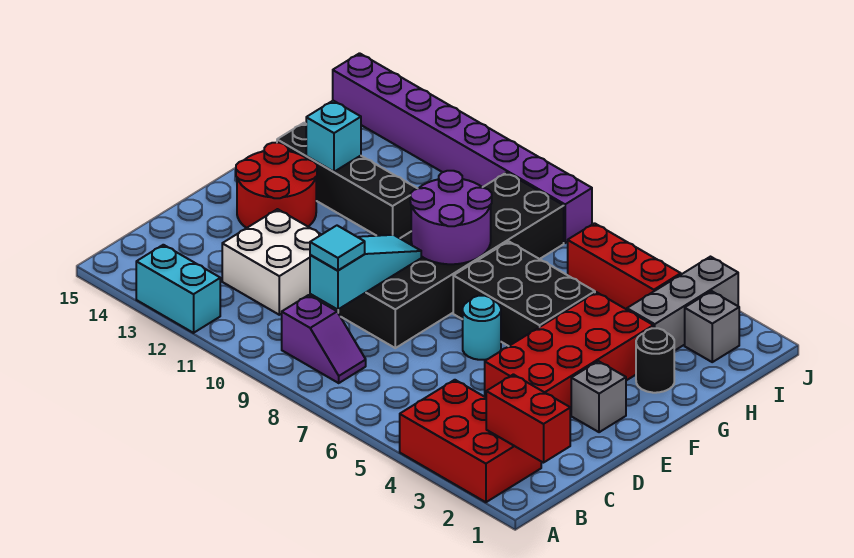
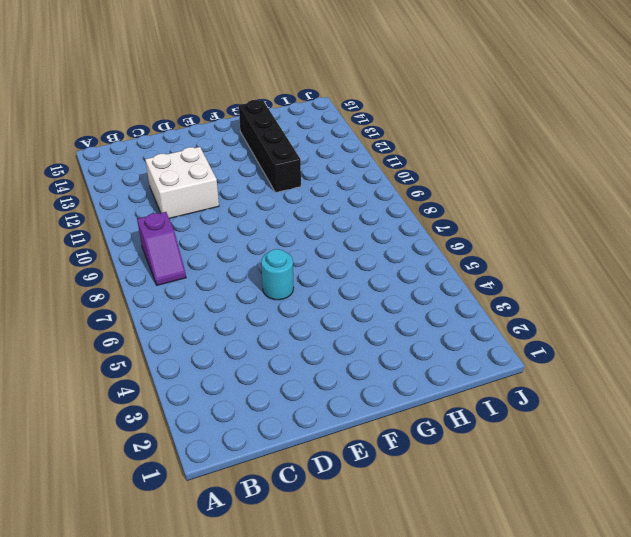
none -> red brick A2:B4 level 1
none -> cyan brick A12:A13 level 1
none -> red brick D3:G4 level 1

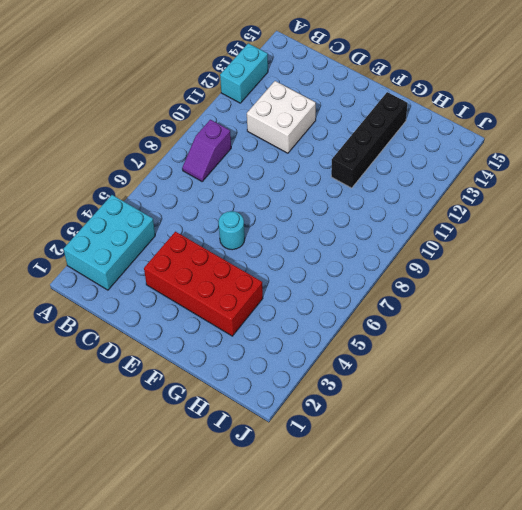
cyan brick A2:B4 level 1 -> red brick A2:B4 level 1
none -> black brick D8:I9 level 1
none -> grey brick E2 level 1
none -> red round brick E13:F14 level 1

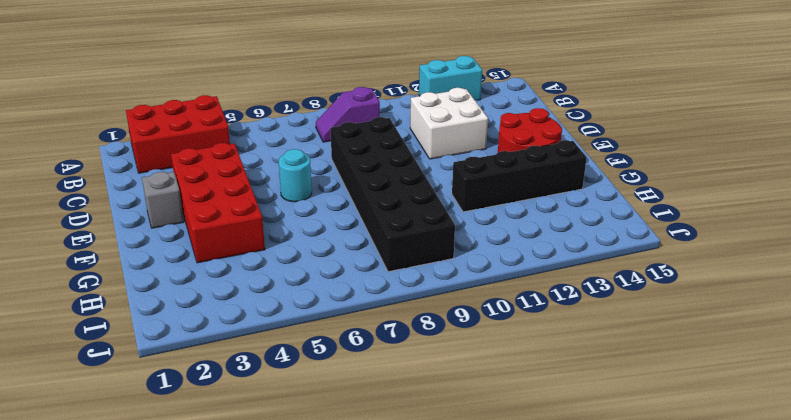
none -> black brick F5:G7 level 1
none -> black round brick G2 level 1
none -> grey brick H3:J3 level 1

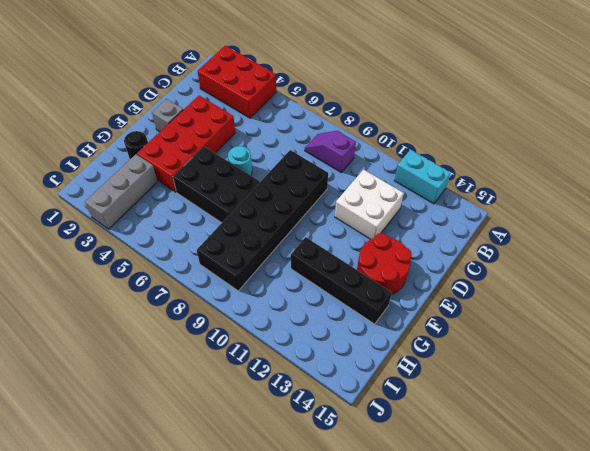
none -> grey brick I2 level 1
none -> red brick I4:I6 level 1
none -> purple brick J8:J15 level 1

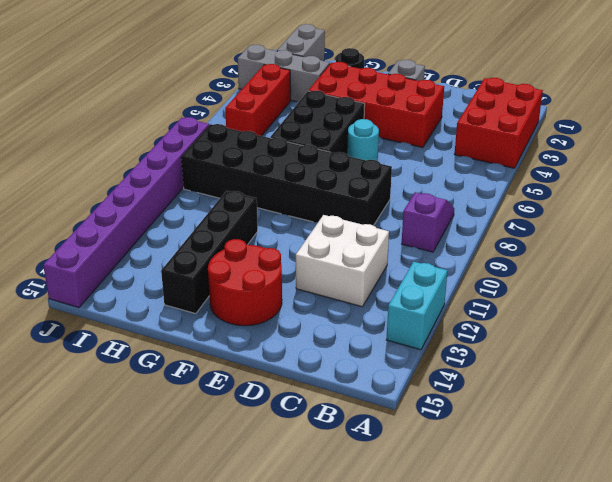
grey brick I1:I2 level 1 -> grey brick I2 level 1
none -> red brick B1:B2 level 2
none -> cyan slope C9:E9 level 2 top C
none -> purple round brick F8:G9 level 2

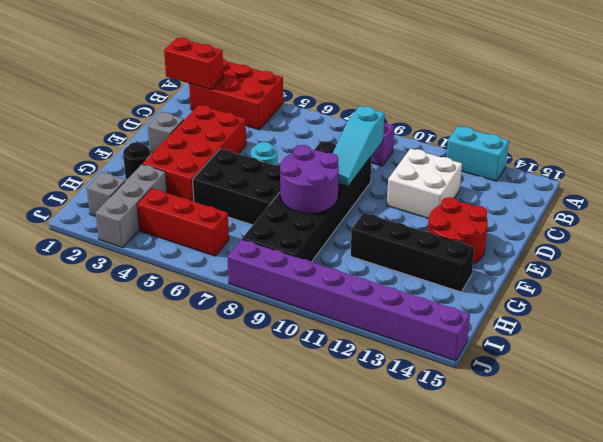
none -> cyan brick G13 level 2
none -> cyan tile C9 level 3

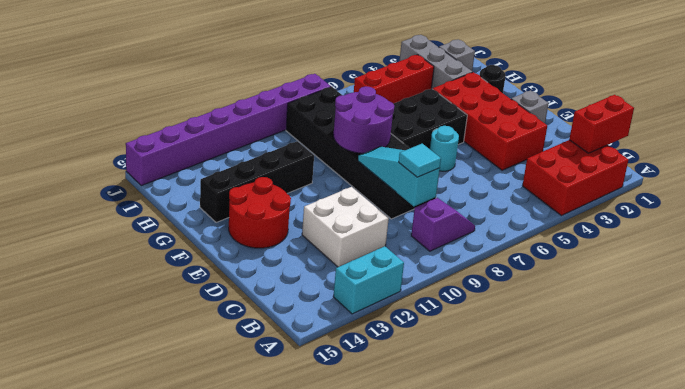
none -> cyan brick G13 level 2

